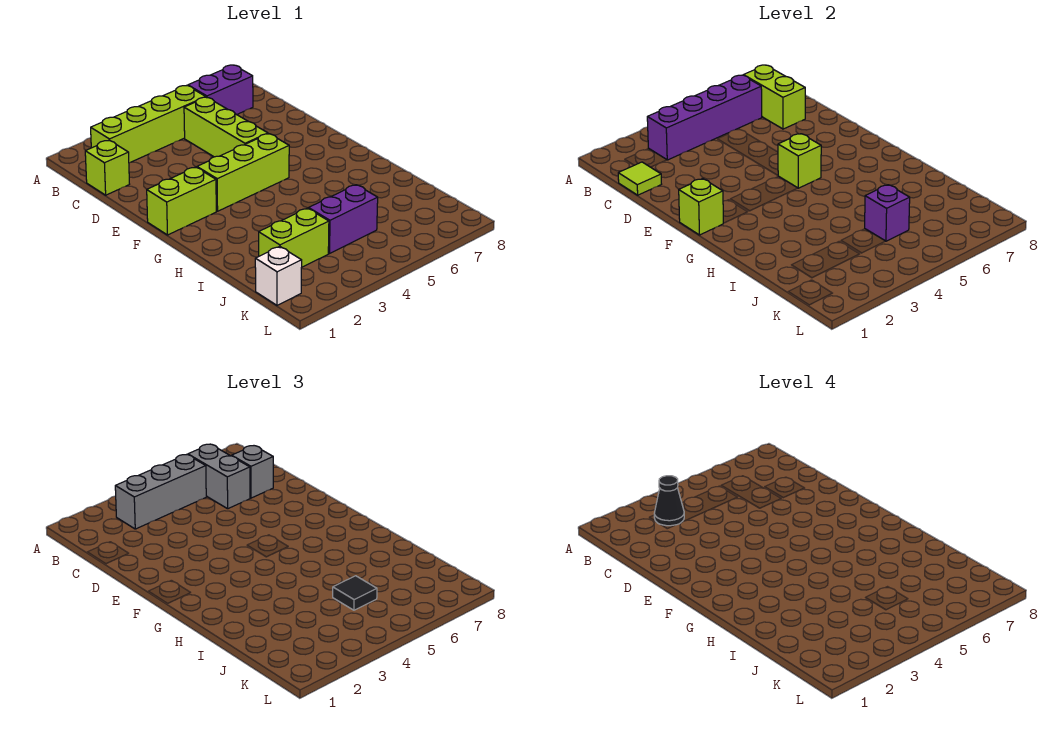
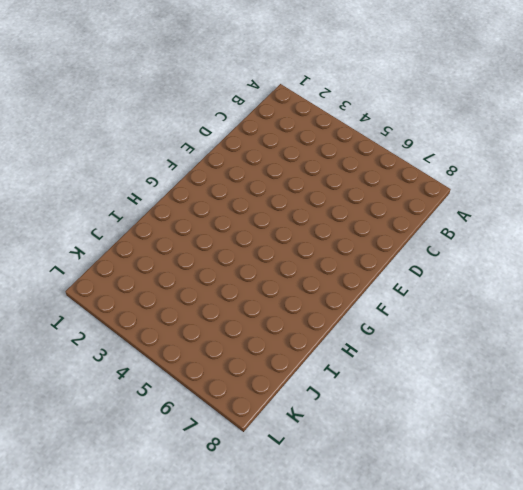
none -> lime brick B2:B5 level 1
none -> purple brick B6:B7 level 1
none -> lime brick C1 level 1

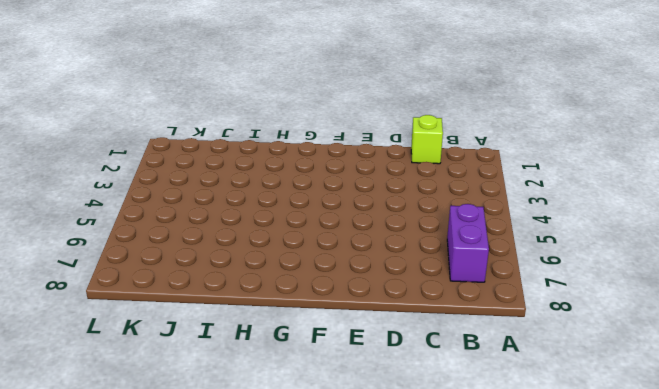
none -> lime brick B2:B5 level 1
none -> lime brick C5:E5 level 1
none -> lime brick F1:F2 level 1

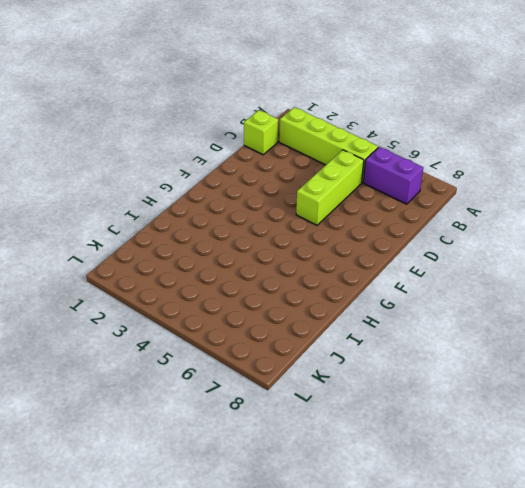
none -> lime brick F1:F2 level 1
none -> lime brick F3:F5 level 1
none -> lime brick J2:J3 level 1

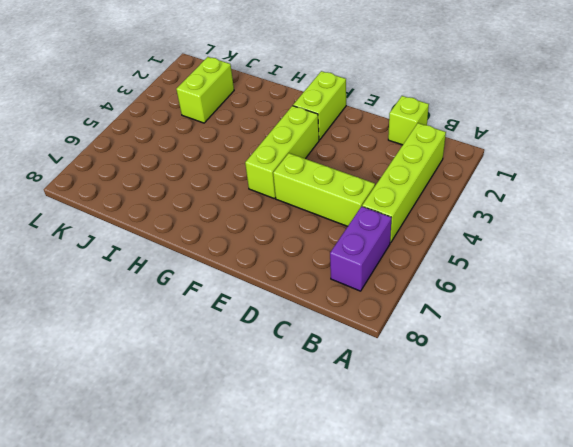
none -> purple brick J4:J5 level 1
none -> white brick K1 level 1
none -> purple brick B3:B6 level 2

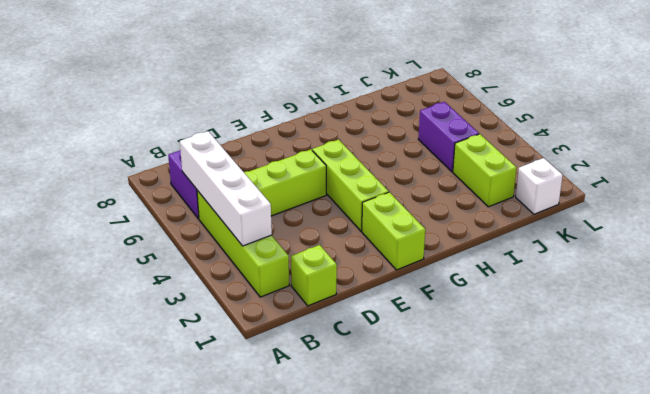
white brick B3:B6 level 2 -> purple brick B3:B6 level 2
none -> lime brick B7:C7 level 2
none -> lime tile C1 level 2
none -> lime brick F1 level 2

